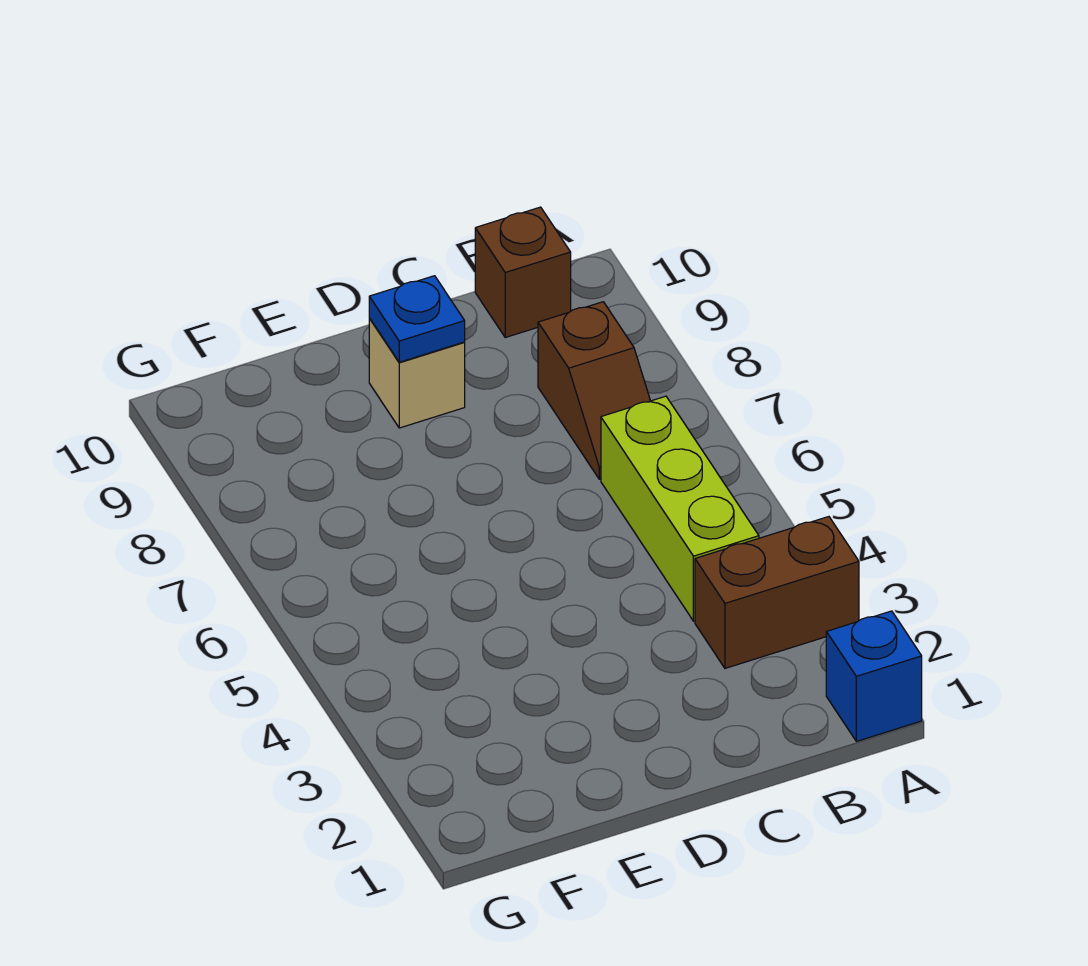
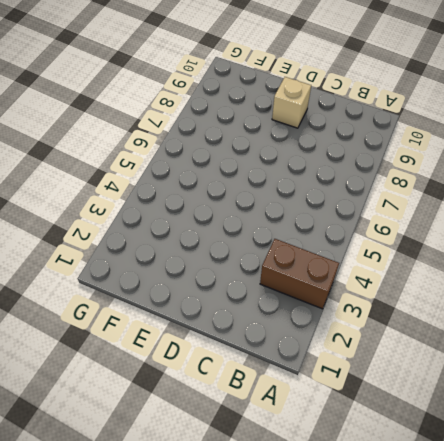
none -> blue brick A1 level 1
none -> lime brick B4:B6 level 1

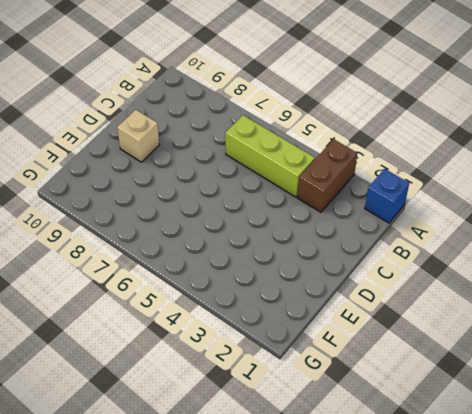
none -> brown slope B7:B8 level 1 top 8
none -> brown brick B10 level 1

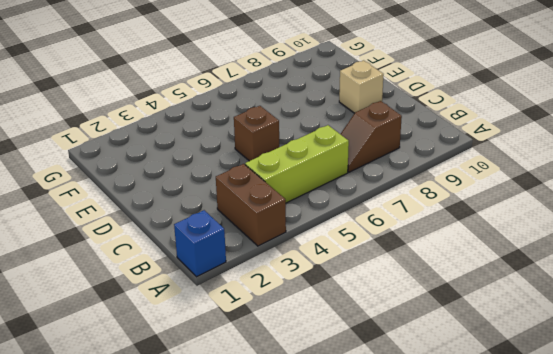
brown brick D5 level 1 -> brown brick B10 level 1
none -> blue plate D9 level 2

